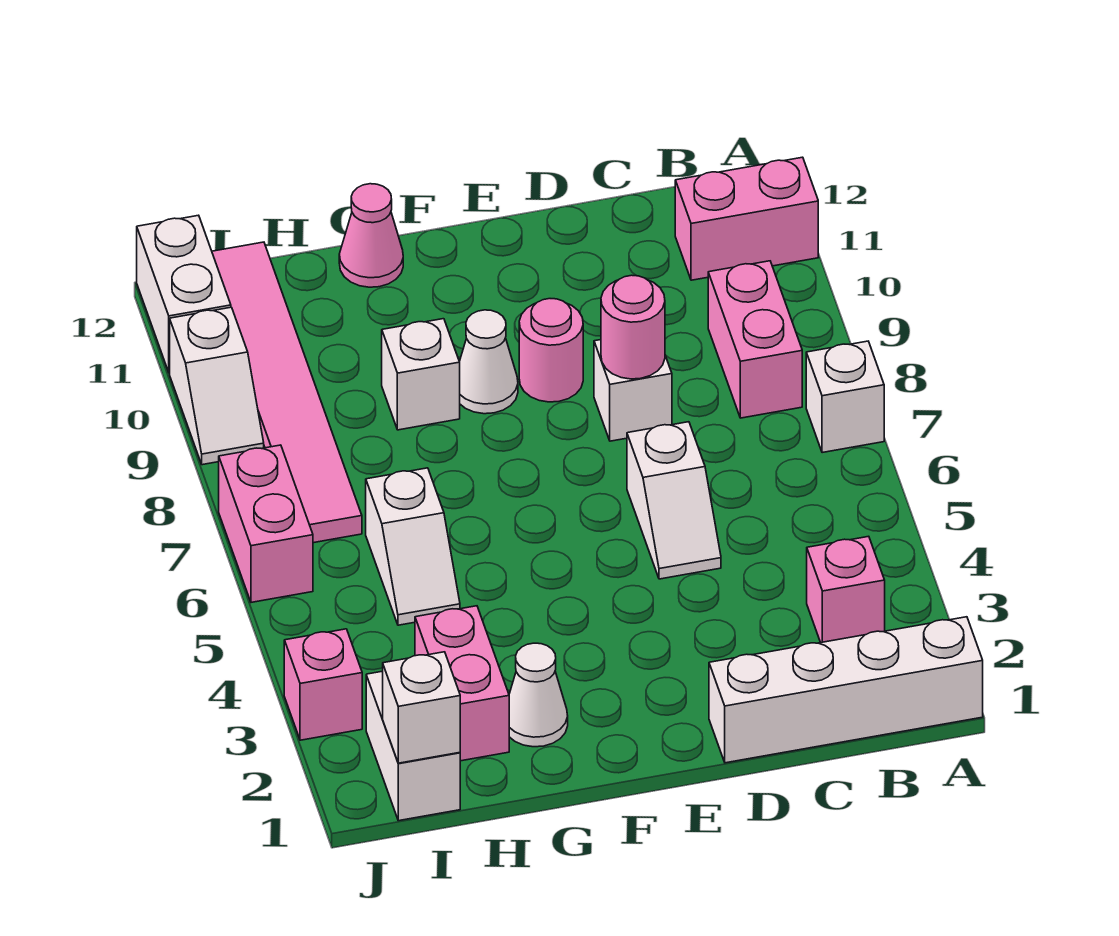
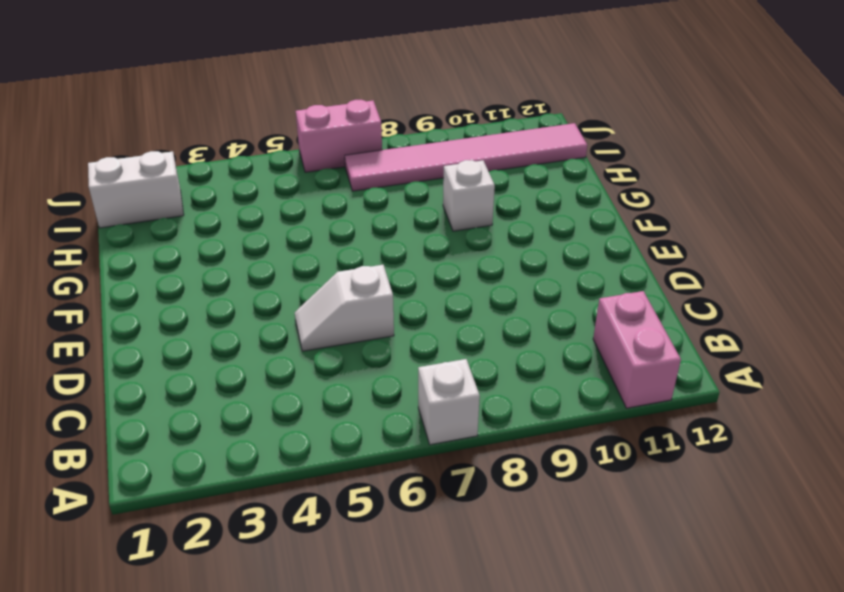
none -> white brick A1:D1 level 1
none -> pink brick B3 level 1
none -> pink brick B8:B9 level 1

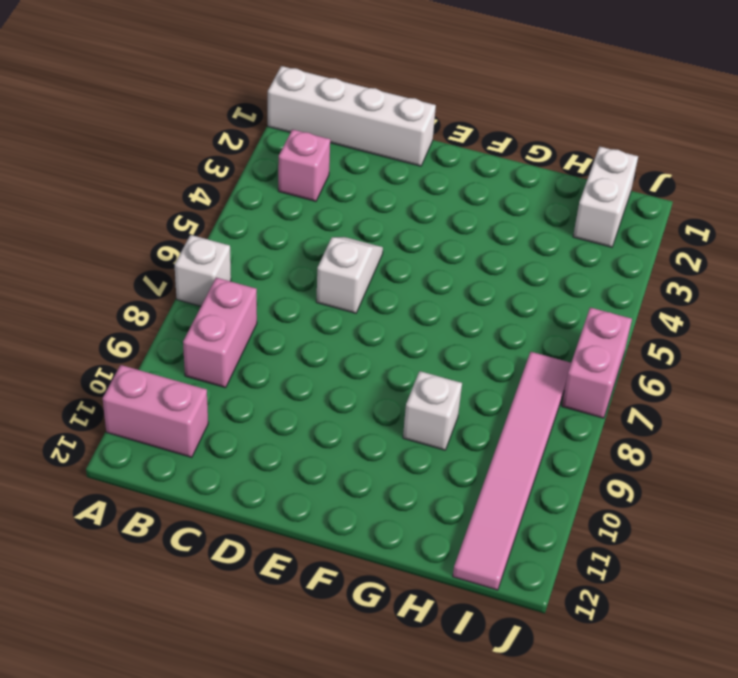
none -> white brick D8 level 1
none -> pink round brick E9 level 1
none -> white cone F9 level 1

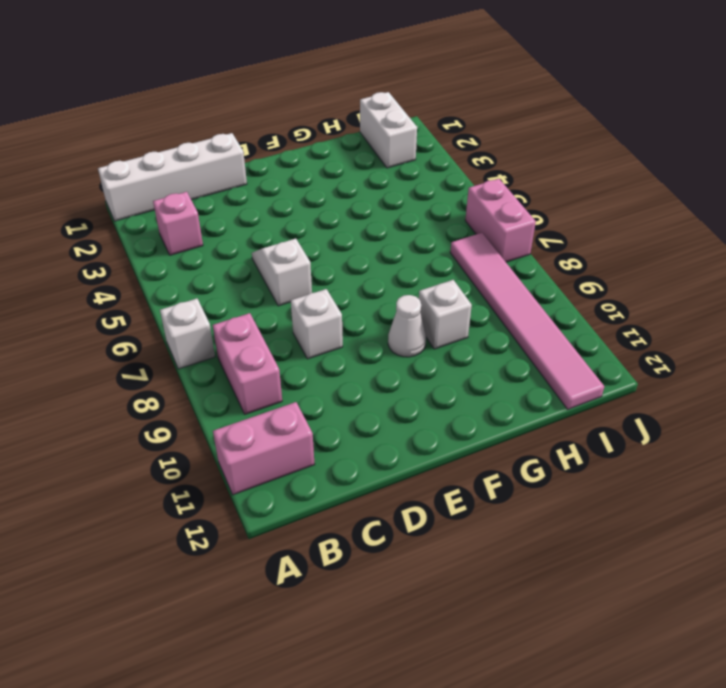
none -> pink round brick E9 level 1
none -> white cone G2 level 1
none -> pink cone G12 level 1

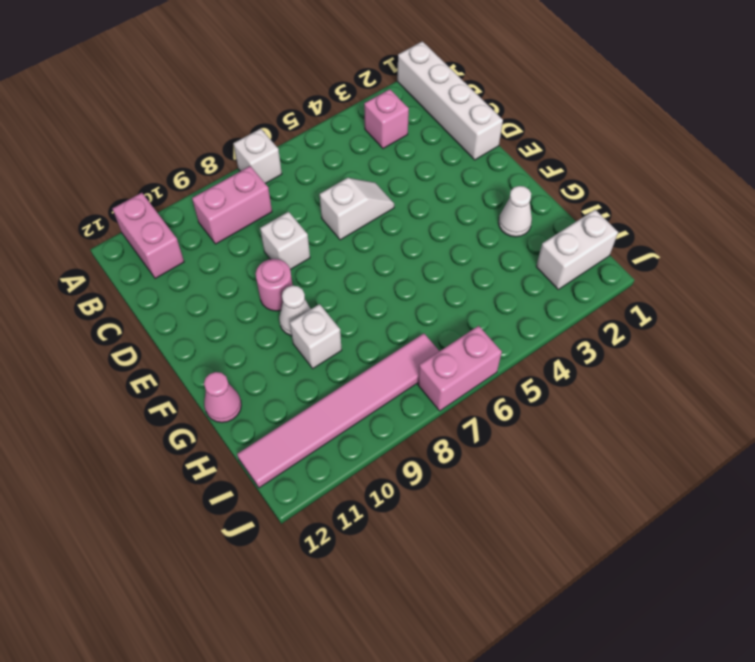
none -> pink brick H2:H3 level 1
none -> white slope H5:H6 level 1 top 6
none -> pink brick J3 level 1

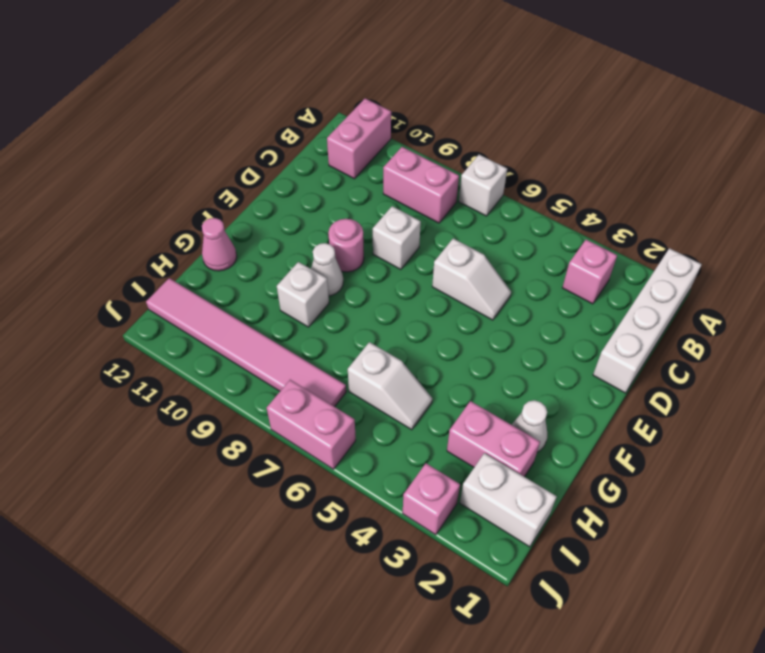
none -> white slope J9:J10 level 1 top 10
none -> white brick J11:J12 level 1
none -> pink round brick D8 level 2

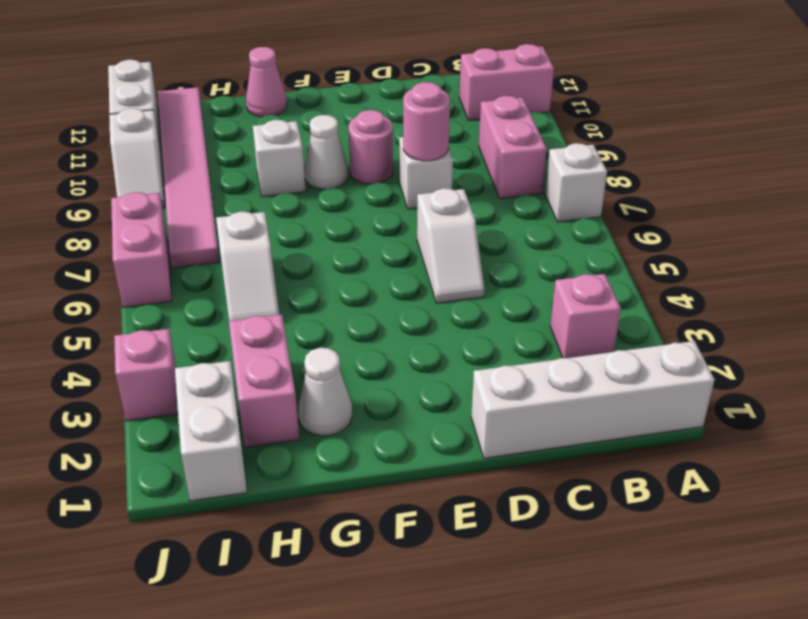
none -> white brick I1 level 2

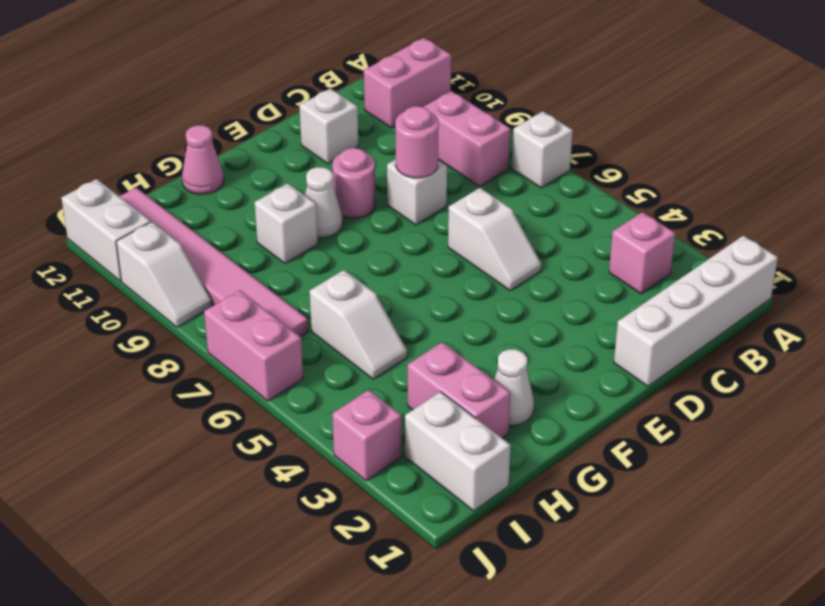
white brick D11 level 1 -> white brick I1 level 2

